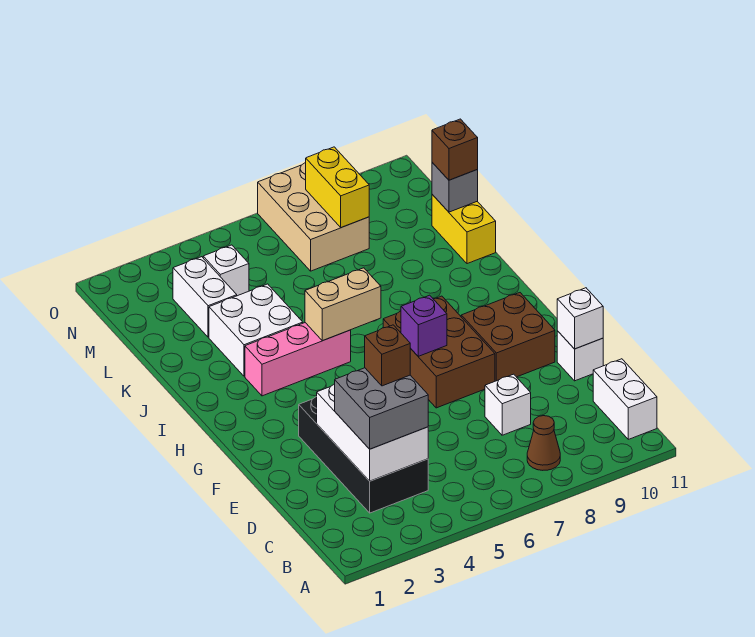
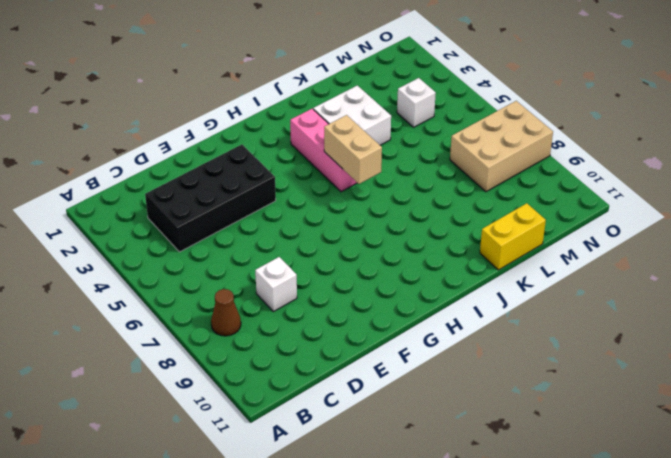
none -> white brick B11:C11 level 1
none -> white brick E11 level 1
none -> brown brick F7:H8 level 1

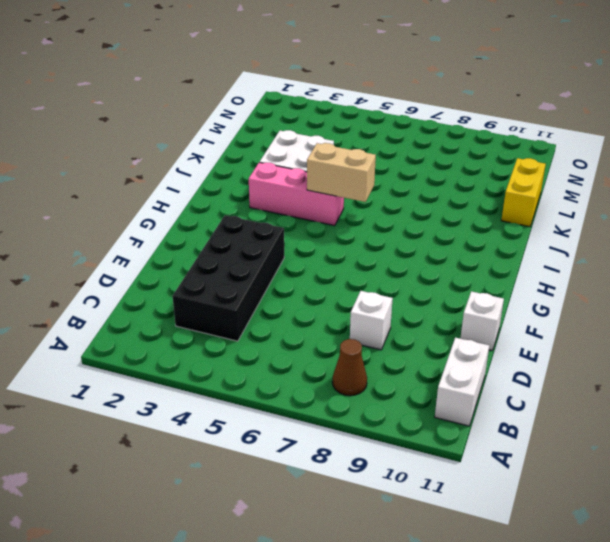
none -> brown brick F7:H8 level 1
none -> brown brick F9:G10 level 1
none -> white brick L3:M3 level 1

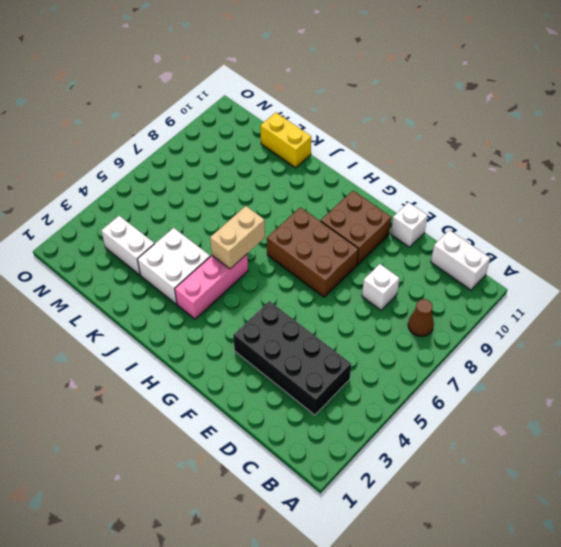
none -> white brick M4 level 1
none -> tan brick M7:O8 level 1
none -> white brick C3:E4 level 2

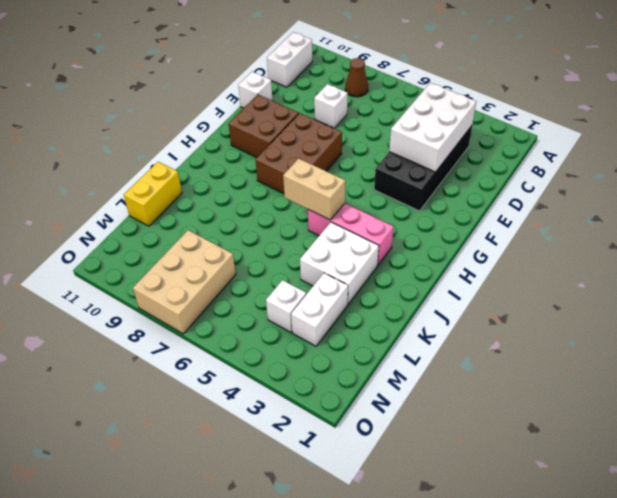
none -> white brick E11 level 2
none -> purple brick G7 level 2
none -> grey brick L11 level 2

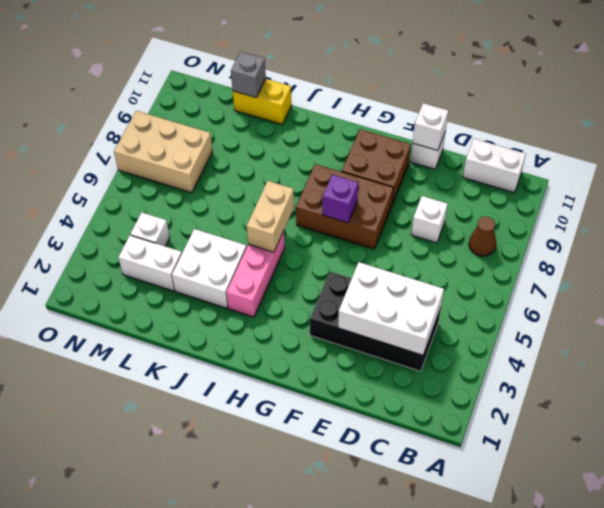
none -> yellow brick M8:N8 level 2
none -> grey brick C3:D4 level 3
none -> brown brick L11 level 3

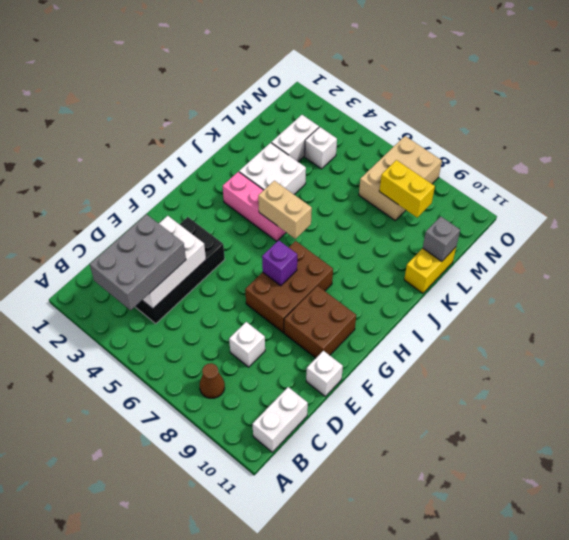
grey brick B3:D4 level 3 -> grey brick C3:D4 level 3
yellow brick M8:M9 level 2 -> yellow brick M8:N8 level 2
none -> white brick E11 level 2
none -> brown brick L11 level 3
none -> brown brick D4 level 4

